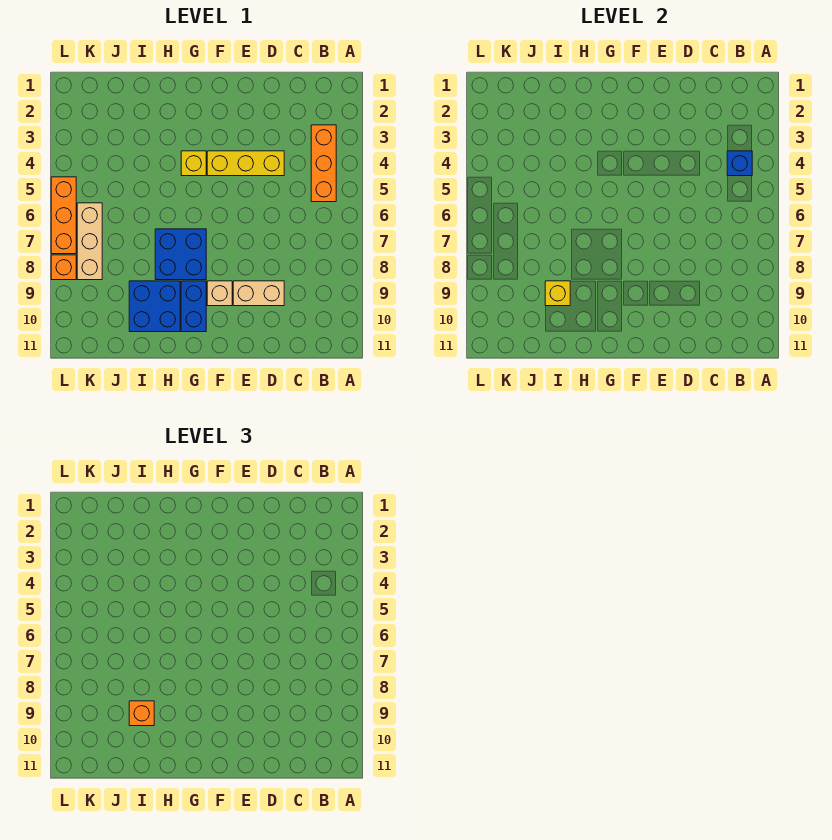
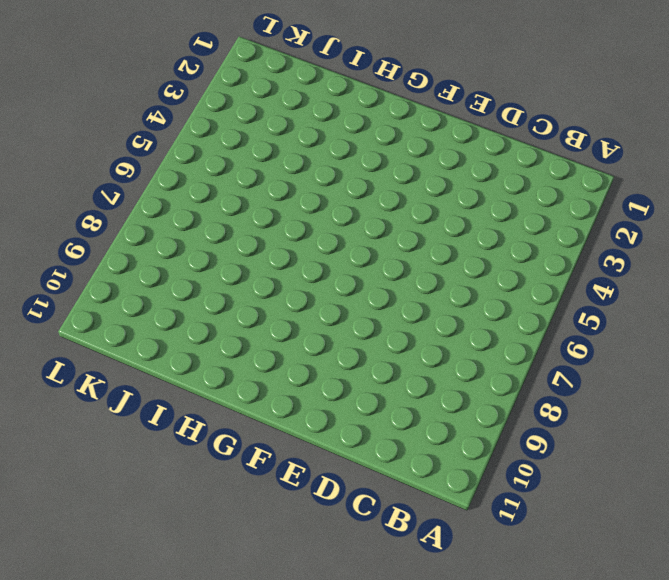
none -> orange brick B3:B5 level 1
none -> yellow brick D4:F4 level 1
none -> tan brick D9:E9 level 1

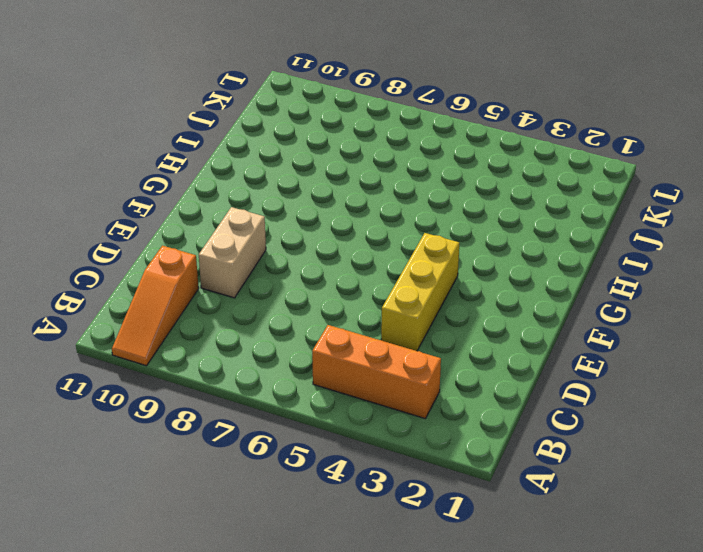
orange slope A10:C10 level 1 top C -> none
none -> tan brick F9 level 1
none -> yellow brick G4 level 1
none -> blue brick G7:H8 level 1

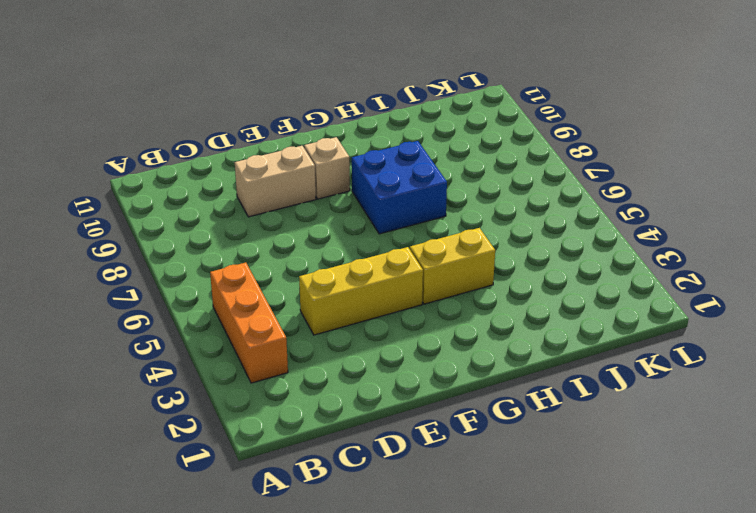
yellow brick G4:H4 level 1 -> yellow brick G4 level 1
none -> blue brick G9:G10 level 1
none -> blue brick H9:I10 level 1
none -> tan brick K6:K8 level 1

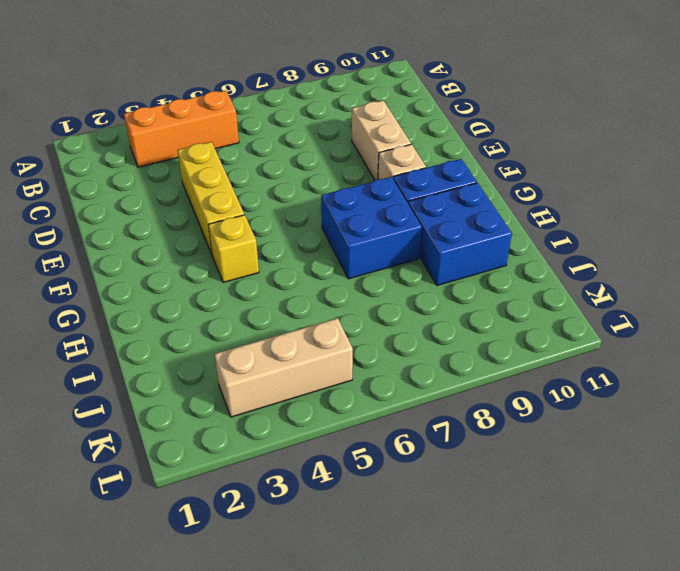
tan brick K3:K5 level 1 -> tan brick K6:K8 level 1
none -> orange brick L5:L7 level 1
none -> orange brick L8 level 1
none -> blue brick B4 level 2

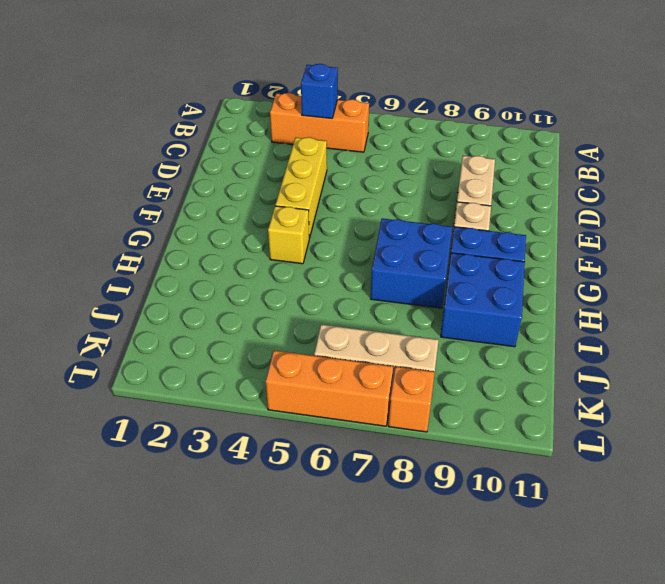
none -> yellow brick I9 level 2
none -> orange brick I9 level 3

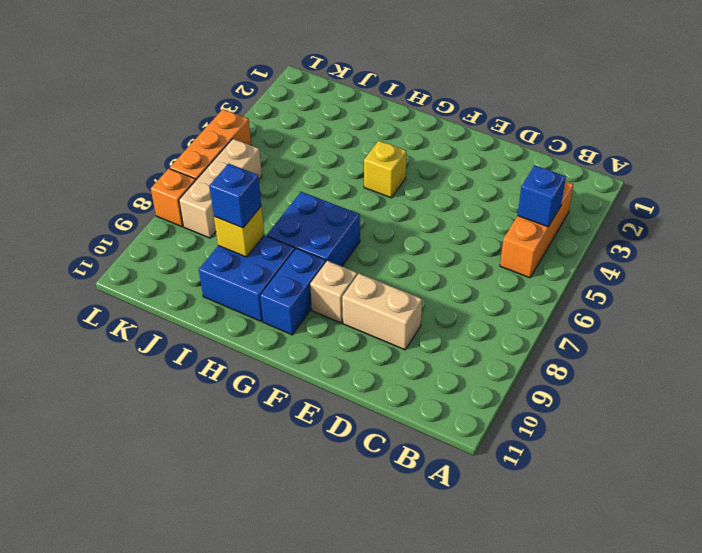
blue brick I9 level 3 -> orange brick I9 level 3
none -> yellow brick D4:F4 level 1

